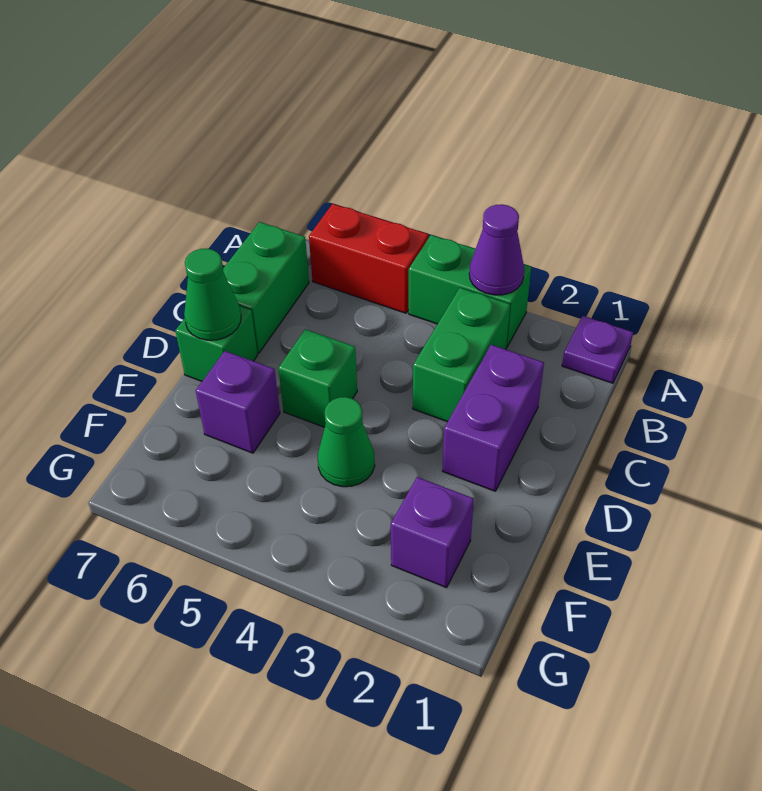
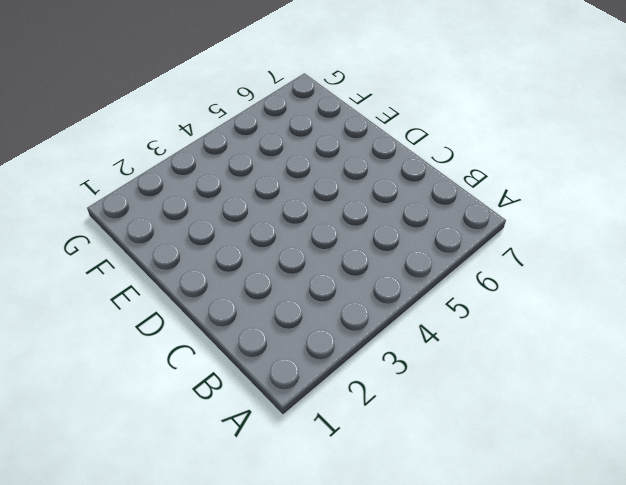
none -> purple plate A1 level 1
none -> green brick A3:A4 level 1
none -> red brick A5:A6 level 1

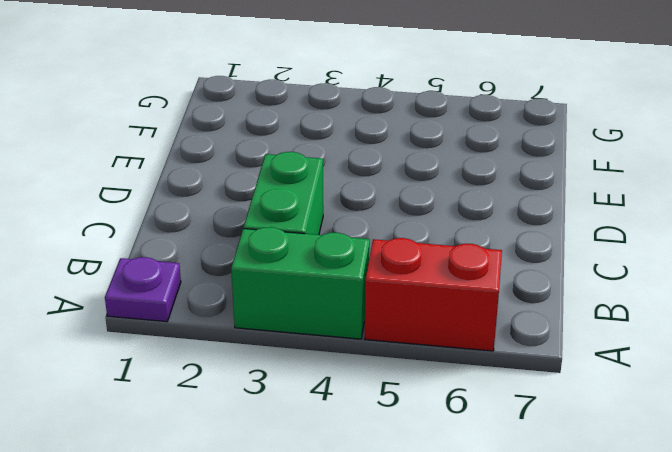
none -> green brick B7:C7 level 1
none -> purple brick C2:D2 level 1
none -> green brick D5 level 1

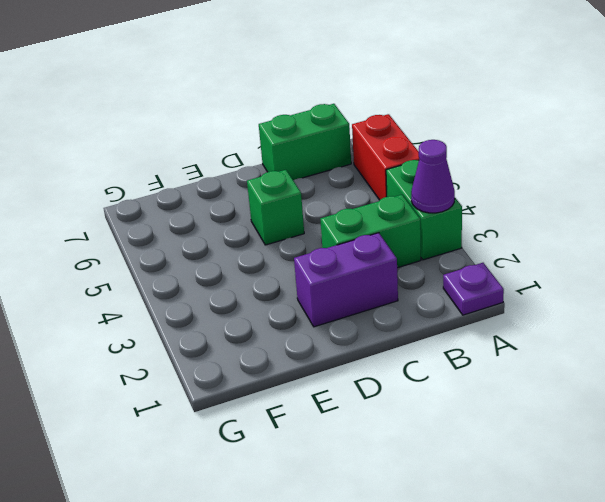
none -> green brick D7 level 1
none -> green cone E4 level 1
none -> purple brick E6 level 1

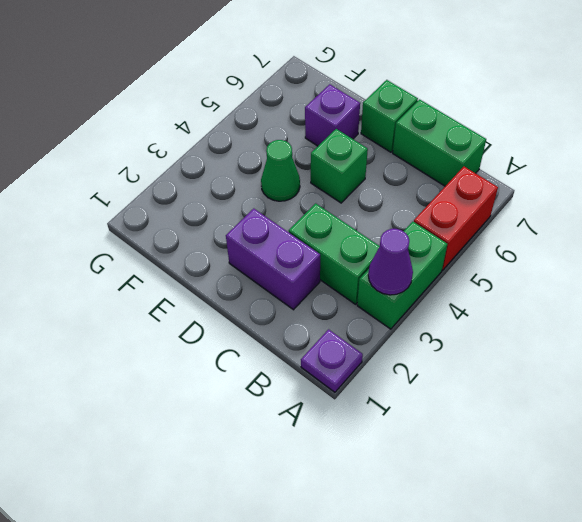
none -> purple brick F2 level 1
none -> green cone D7 level 2

